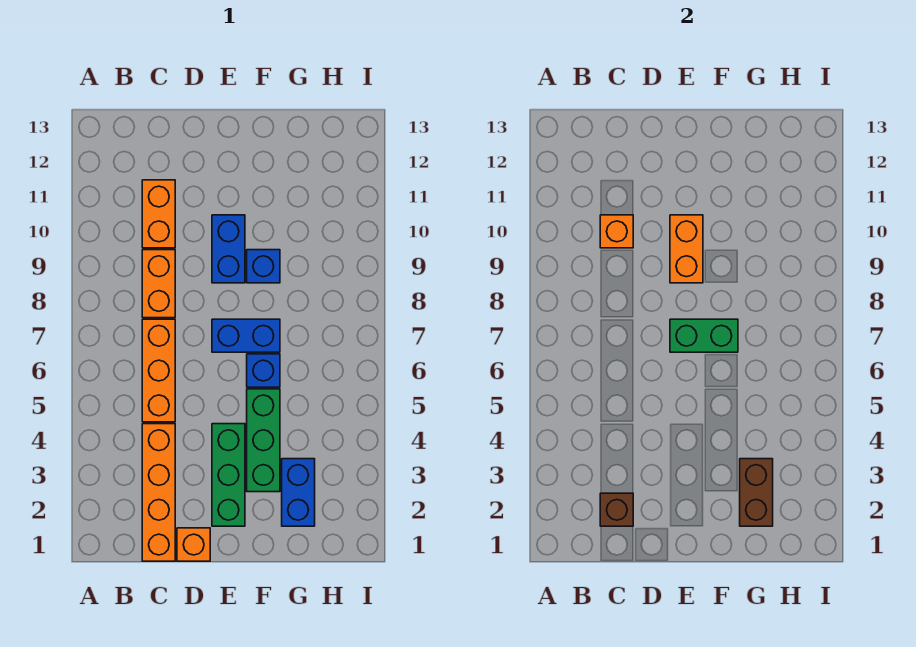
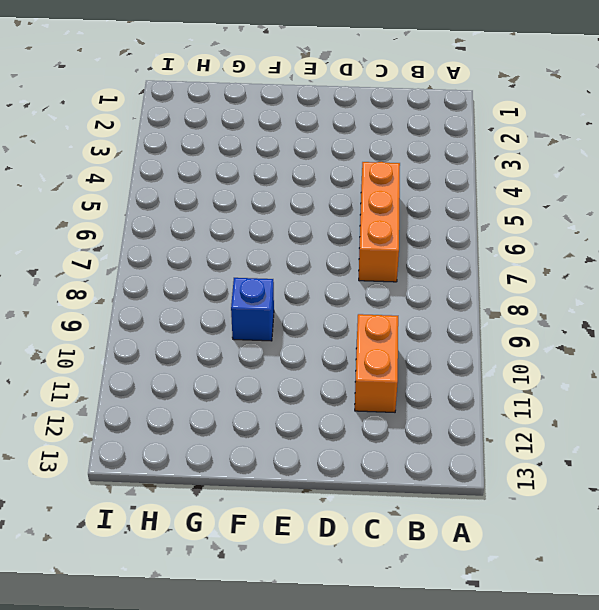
none -> orange brick C1:C4 level 1
none -> orange brick C8:C9 level 1
none -> orange brick D1 level 1

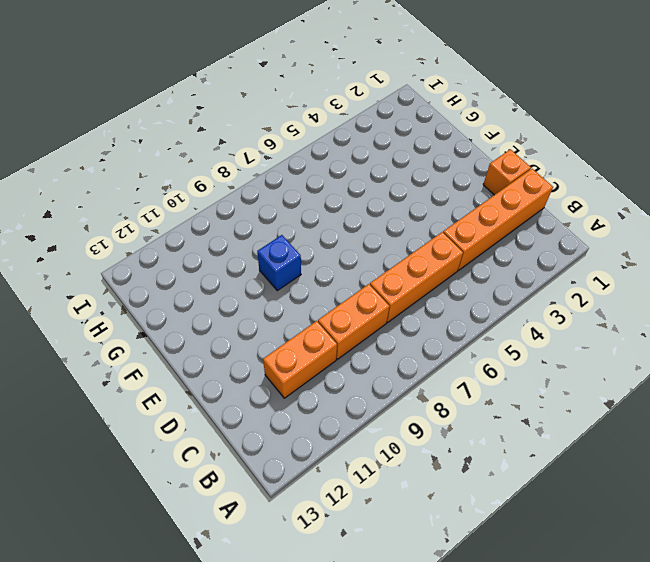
none -> green brick E2:E4 level 1
none -> blue brick E7:F7 level 1
none -> blue brick E9:E10 level 1

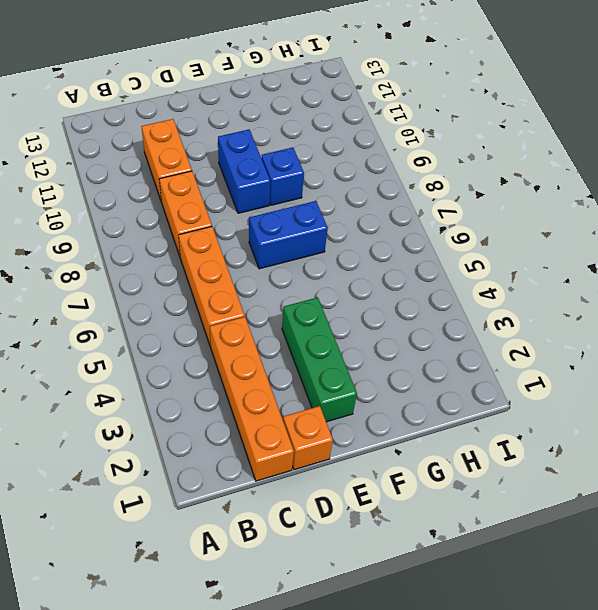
none -> green brick F3:F5 level 1
none -> blue brick F6 level 1
none -> blue brick G2:G3 level 1

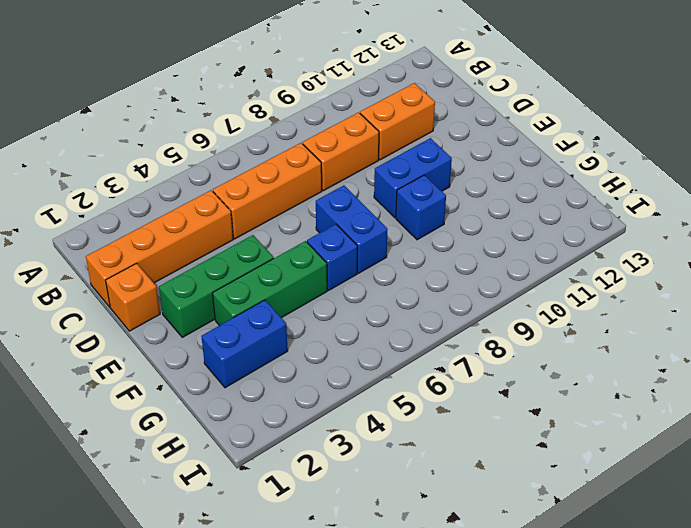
none -> brown brick C2 level 2
none -> orange brick C10 level 2
none -> green brick E7:F7 level 2

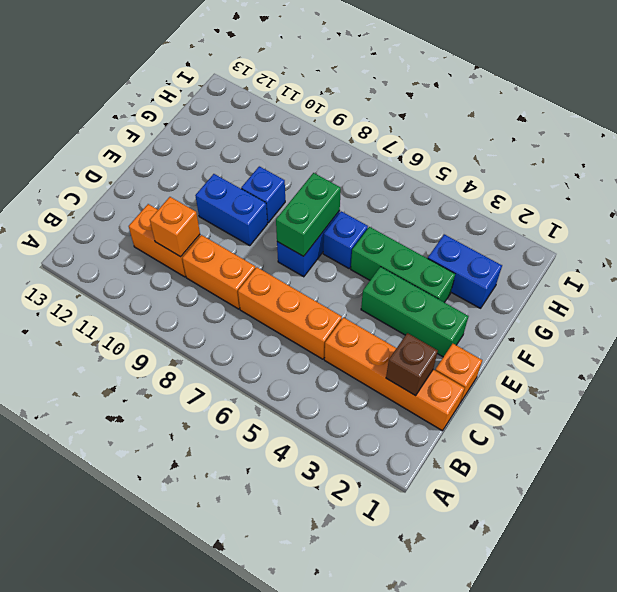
none -> orange brick E9:E10 level 2
none -> brown brick G2:G3 level 2

